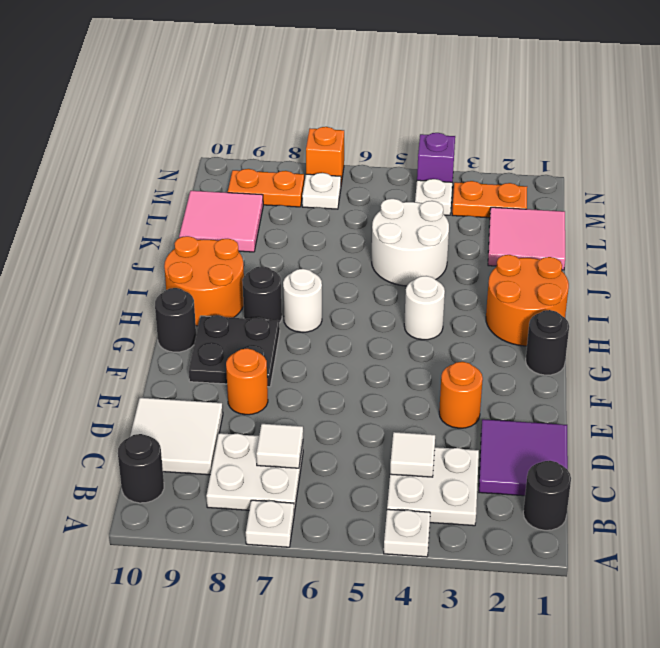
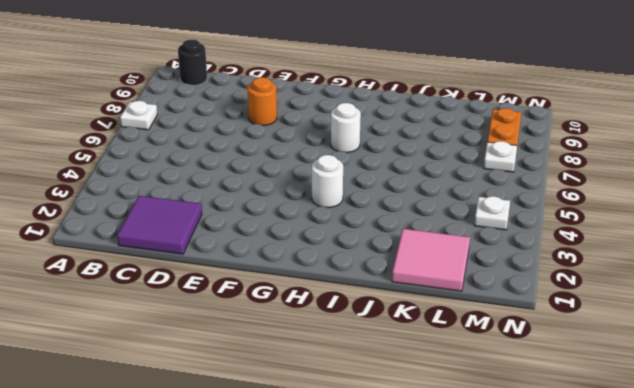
none -> white plate A4 level 1
none -> black round brick B1 level 1
none -> white plate B3:C4 level 1

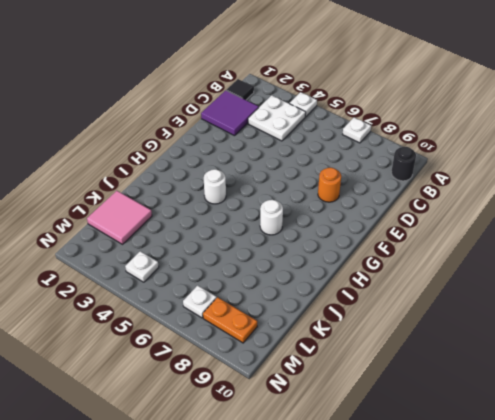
black tile B1 level 1 -> black round brick B1 level 1
none -> white plate B7:C8 level 1
none -> white tile C9:D10 level 1
none -> orange round brick E3 level 1

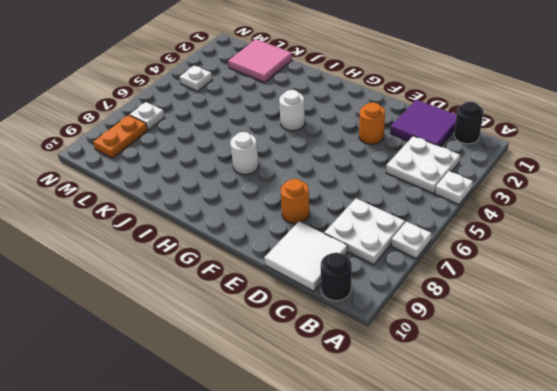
none -> black plate F8:G9 level 1
none -> black round brick G1 level 1
none -> black round brick G10 level 1

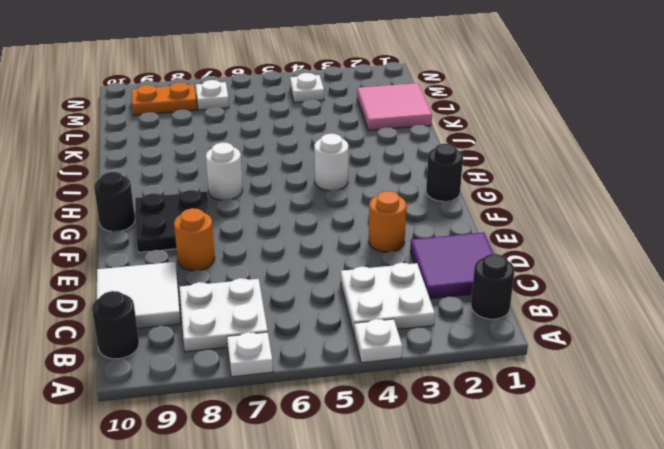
none -> orange round brick H1:I2 level 1
none -> black round brick H8 level 1
none -> orange round brick H9:I10 level 1

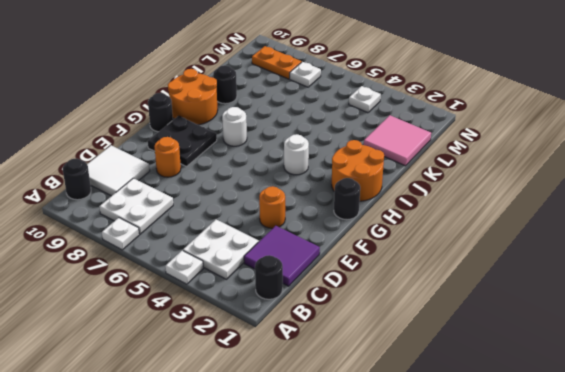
black round brick J9 level 1 -> black round brick H8 level 1
none -> white round brick J4:K5 level 1
none -> pink tile K9:L10 level 1
none -> orange plate M2:M3 level 1

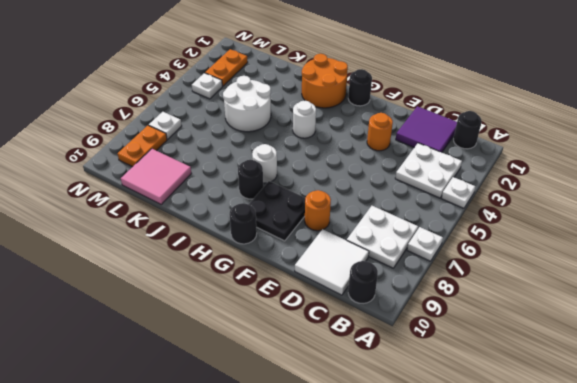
none -> orange round brick H9:I10 level 1
none -> pink tile K1:L2 level 1
none -> purple brick N4 level 1

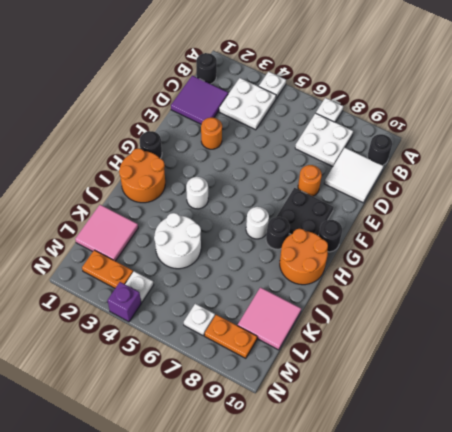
none -> orange brick N7 level 1
none -> white tile C4 level 2
none -> white tile C7 level 2

